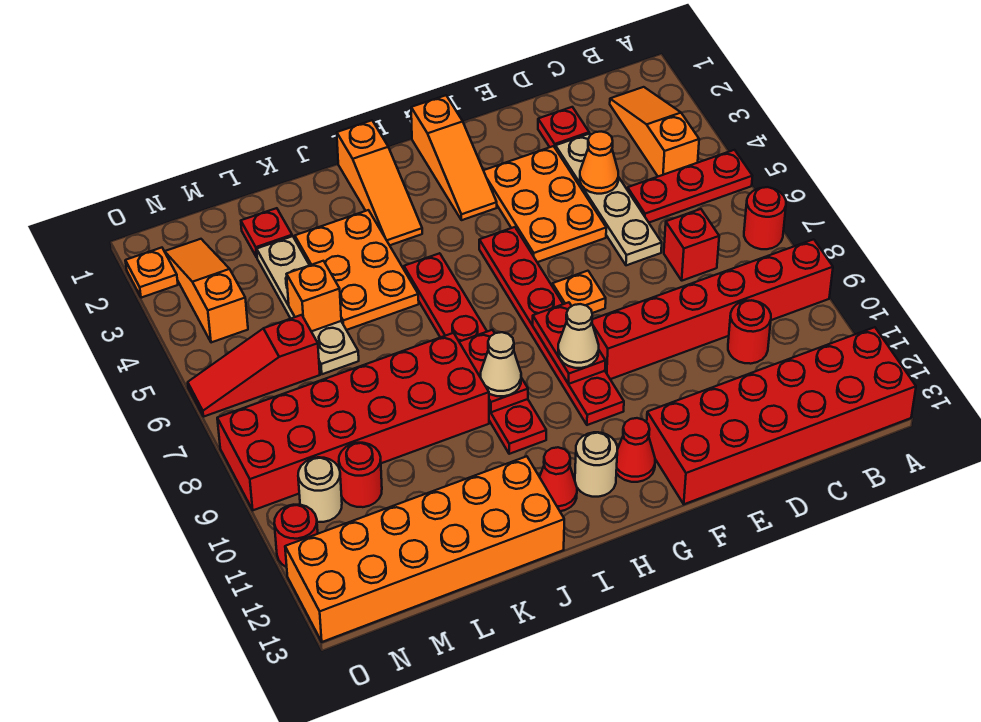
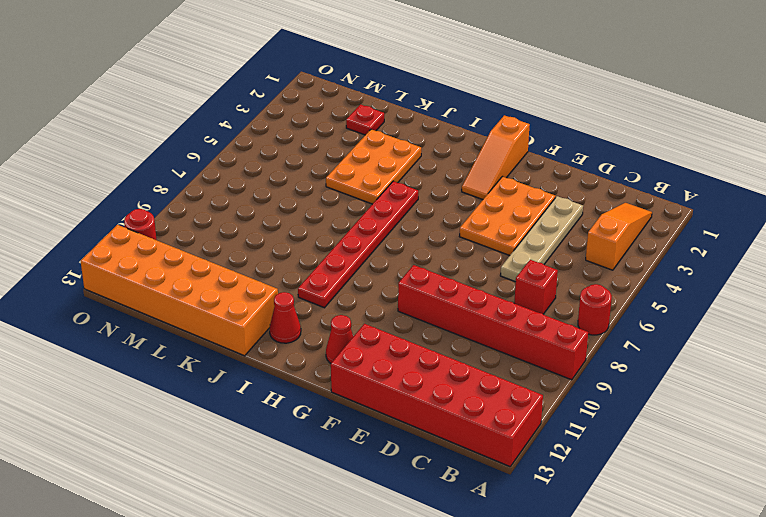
none -> red plate A5:C5 level 1
none -> red round brick C10 level 1
none -> red plate D2 level 1
none -> orange plate F7 level 1

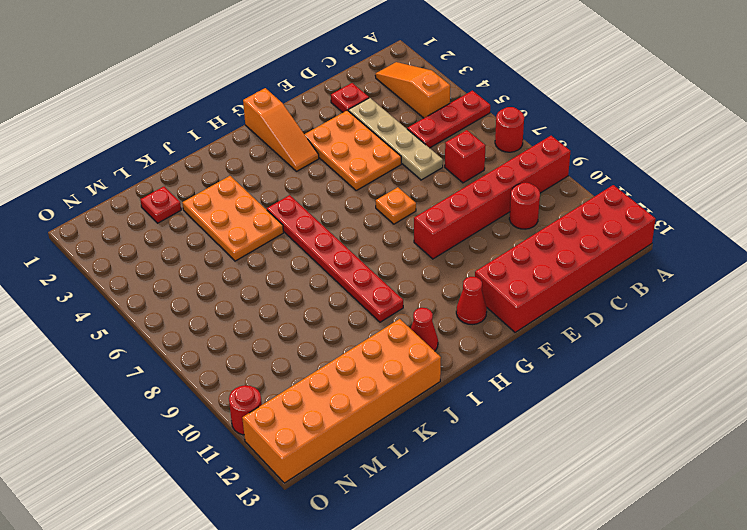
none -> red plate G5:G10 level 1
none -> tan round brick H12 level 1
none -> orange slope I1:I3 level 1 top 1
none -> red brick J8:O9 level 1

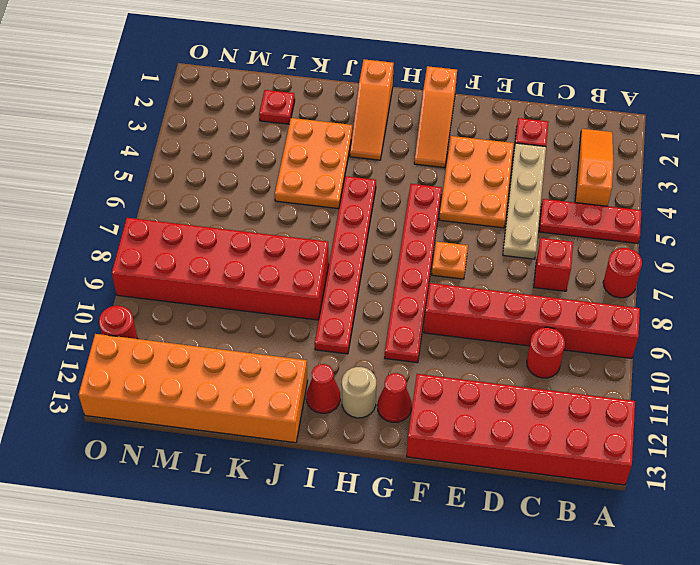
none -> tan plate L3:L6 level 1
none -> red slope M6:O6 level 1 top M
none -> red round brick M10 level 1
none -> orange slope N2:N4 level 1 top 4

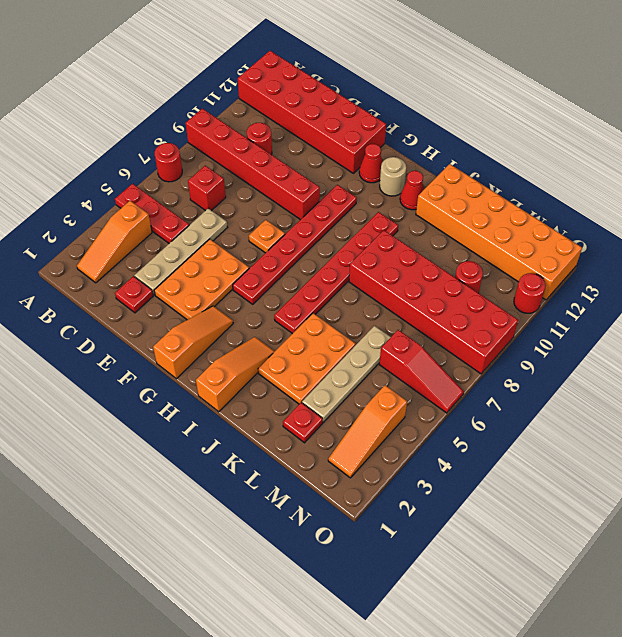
none -> tan round brick N10 level 1
none -> orange plate O2 level 1
none -> orange cone D4 level 2
none -> red plate G8:G9 level 2

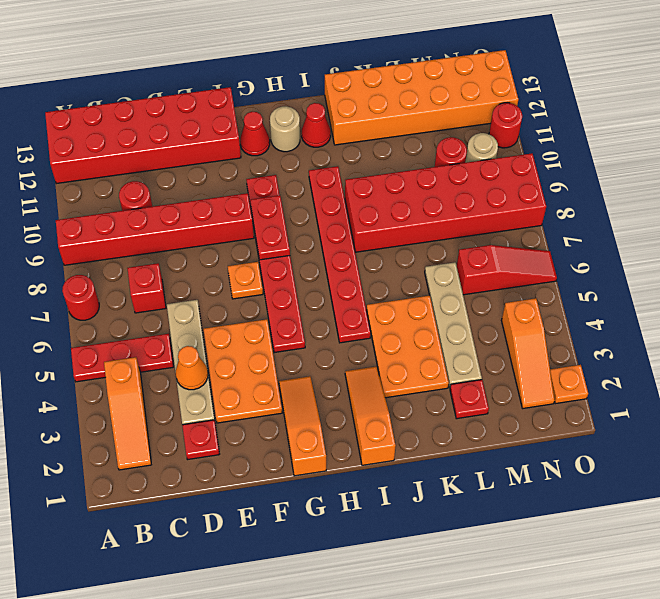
none -> red plate I8:I9 level 2
none -> orange brick L5 level 2
none -> tan cone G9 level 3
none -> tan cone I9 level 3

